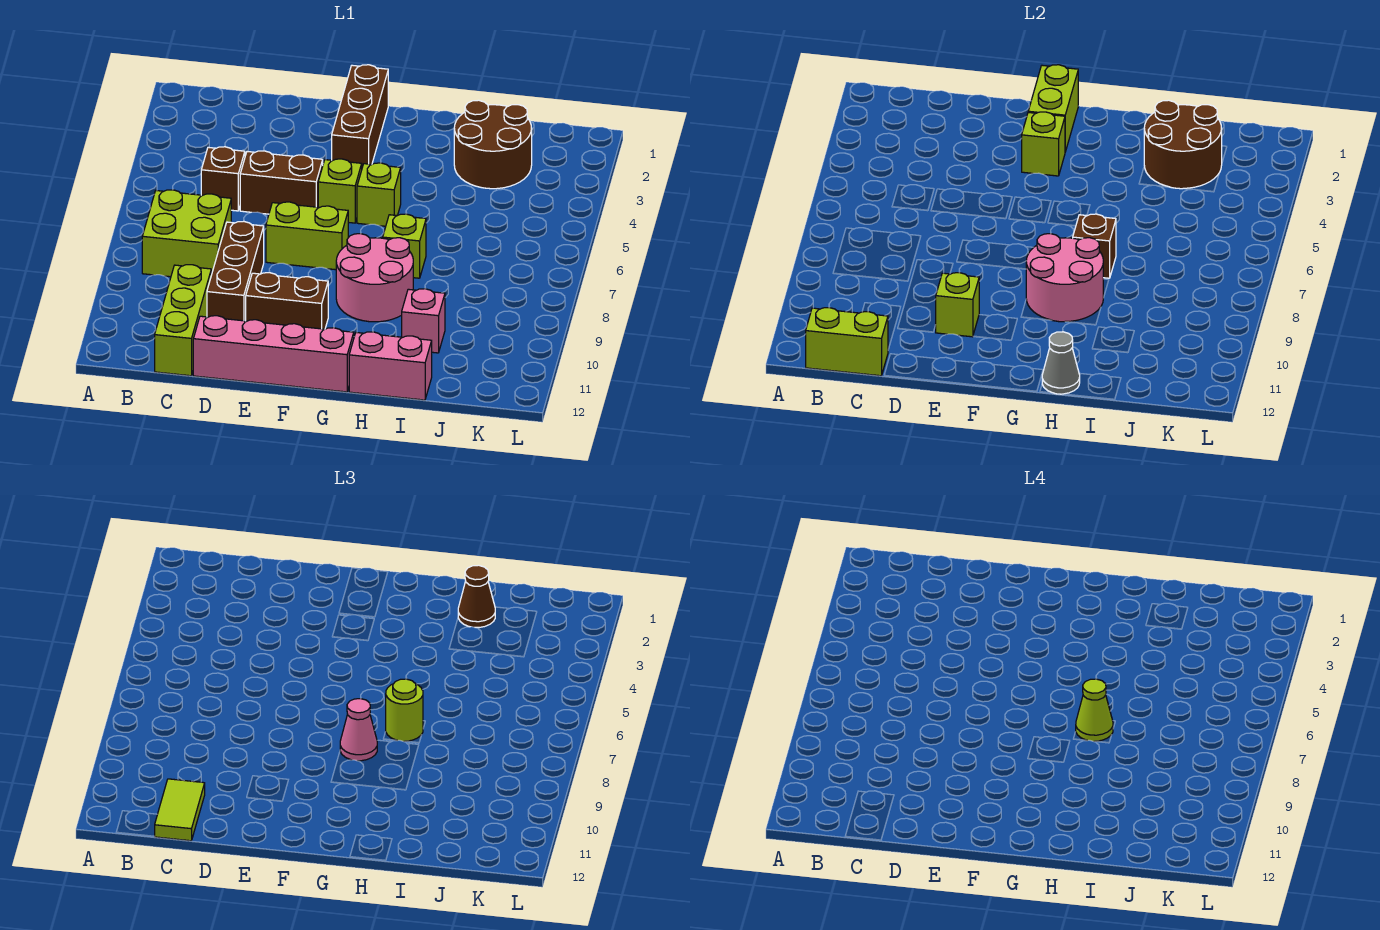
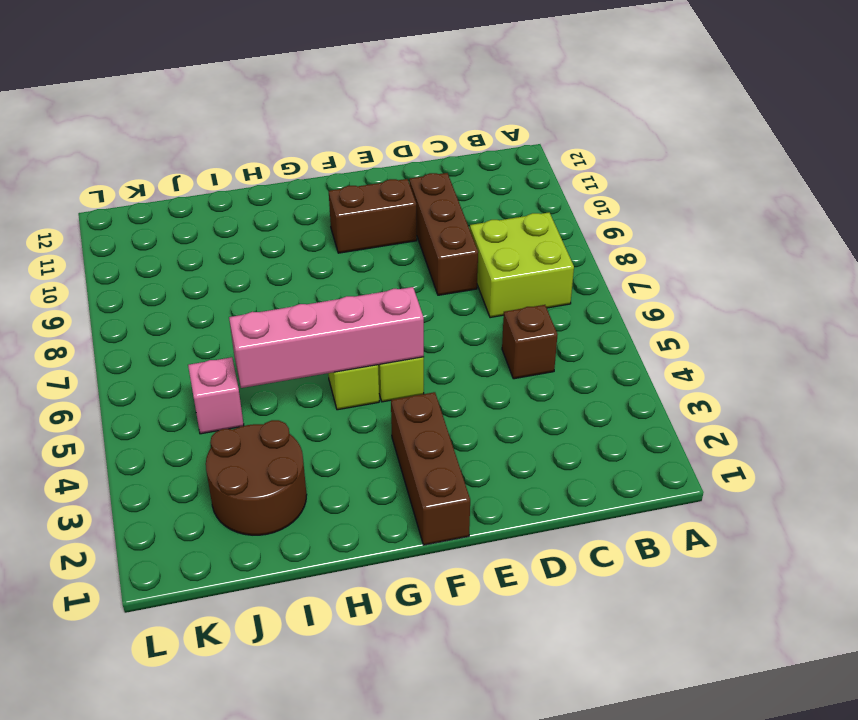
pink brick F5:I5 level 2 -> pink brick D12:G12 level 1
pink brick J5 level 1 -> pink brick I10 level 1
none -> lime brick C10:C12 level 1
none -> brown brick D5:E5 level 1
none -> lime brick E7:F7 level 1

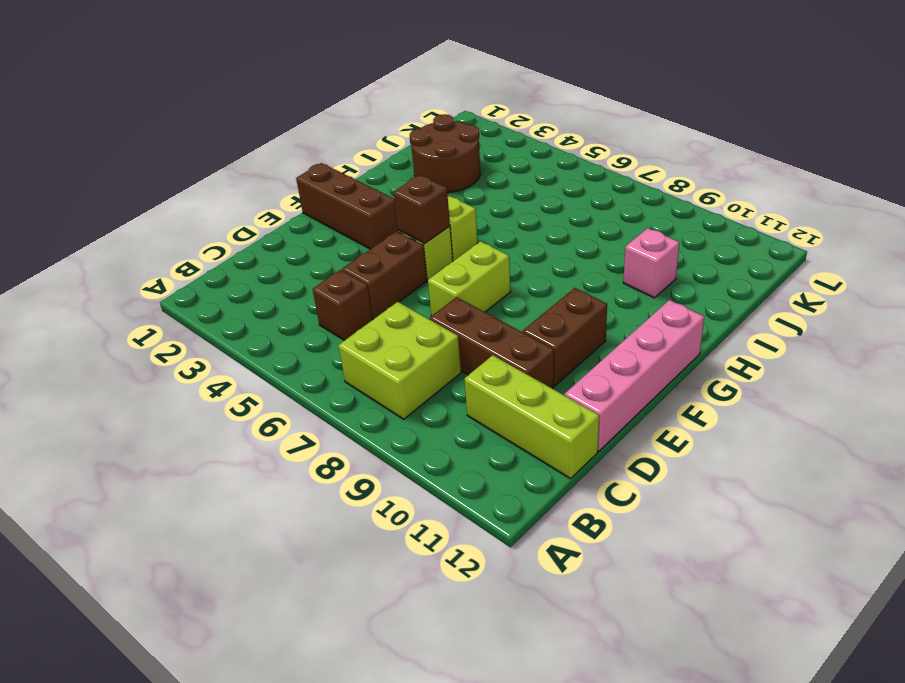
brown brick F5 level 2 -> brown brick H7 level 2
none -> pink round brick G8:H9 level 1
none -> lime brick H7 level 1
none -> pink brick H12:I12 level 1

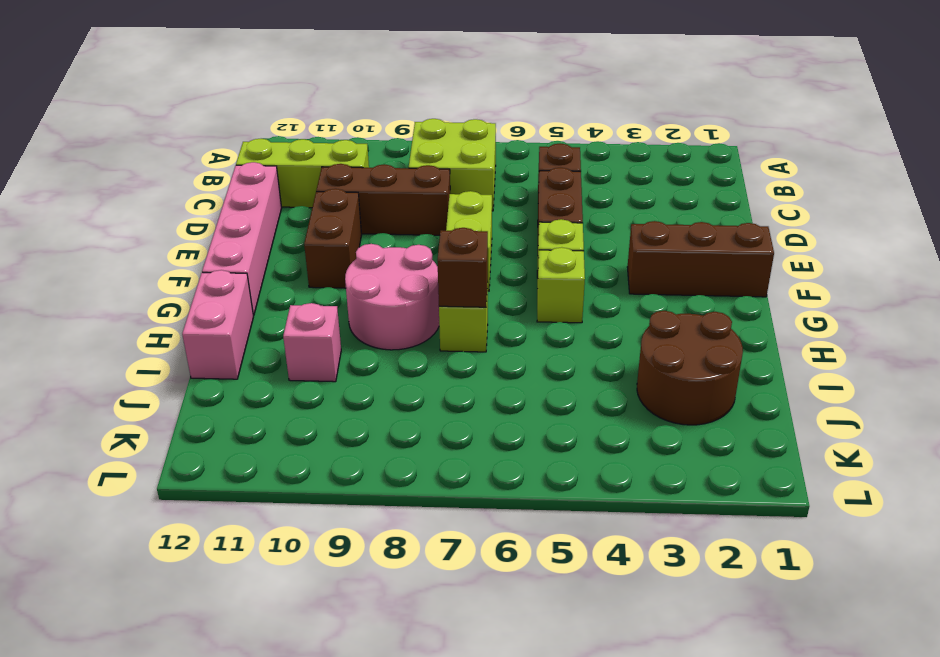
none -> lime brick B12:C12 level 2
none -> lime brick E10 level 2
none -> lime brick F1:F2 level 2

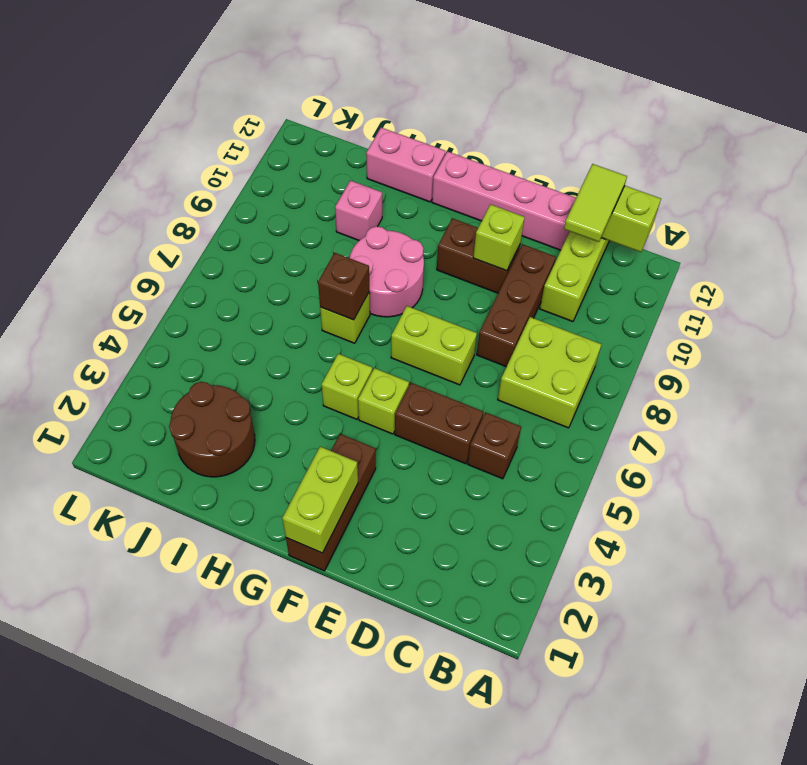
none -> lime brick F3 level 2
none -> pink round brick G8:H9 level 2
none -> grey cone H12 level 2

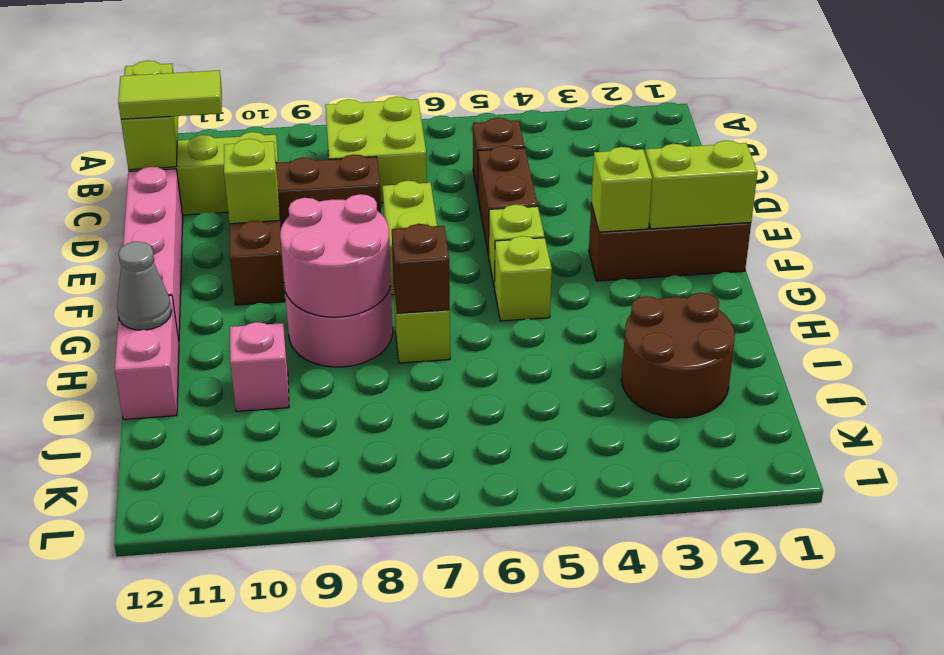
none -> brown round brick I2:J3 level 2
none -> pink cone G8 level 3
none -> lime round brick H7 level 3

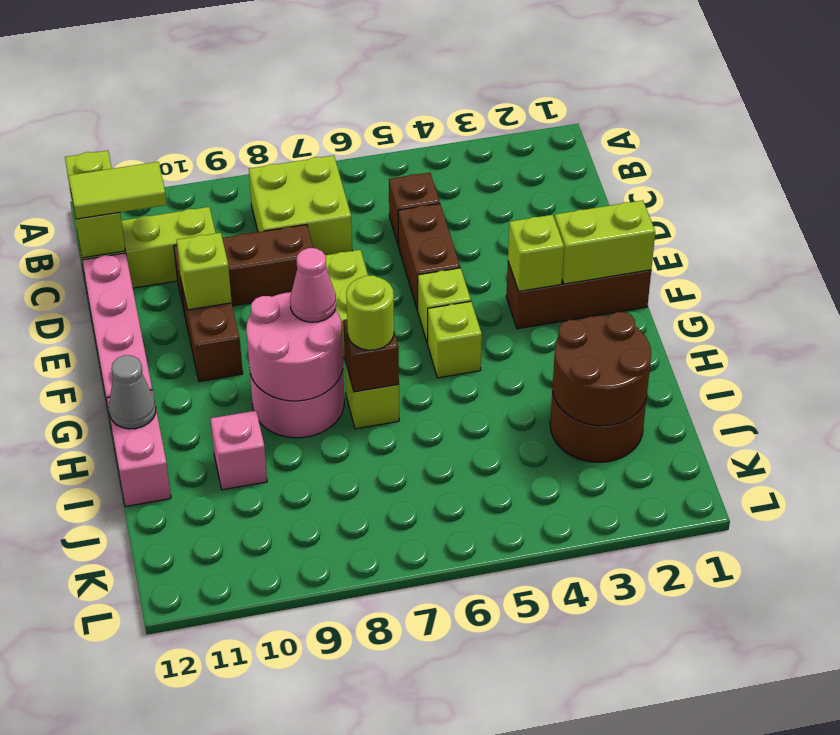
none -> brown cone I2 level 3
none -> lime cone H7 level 4

